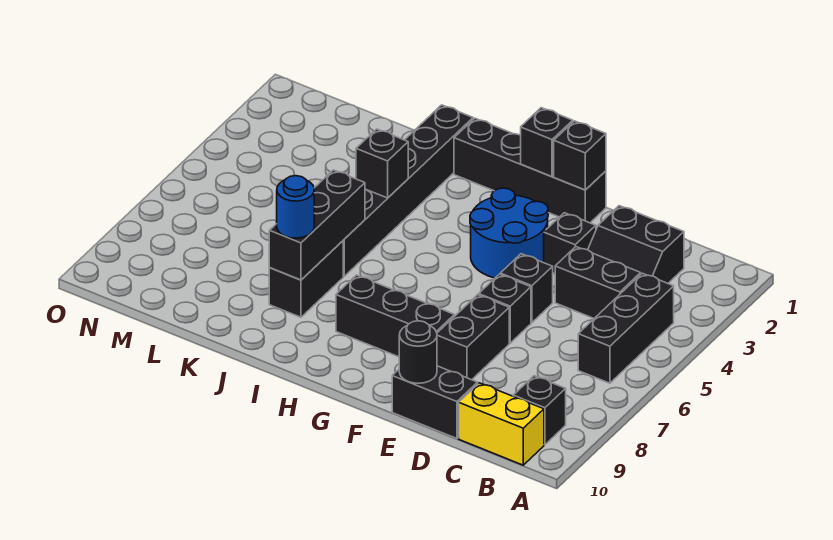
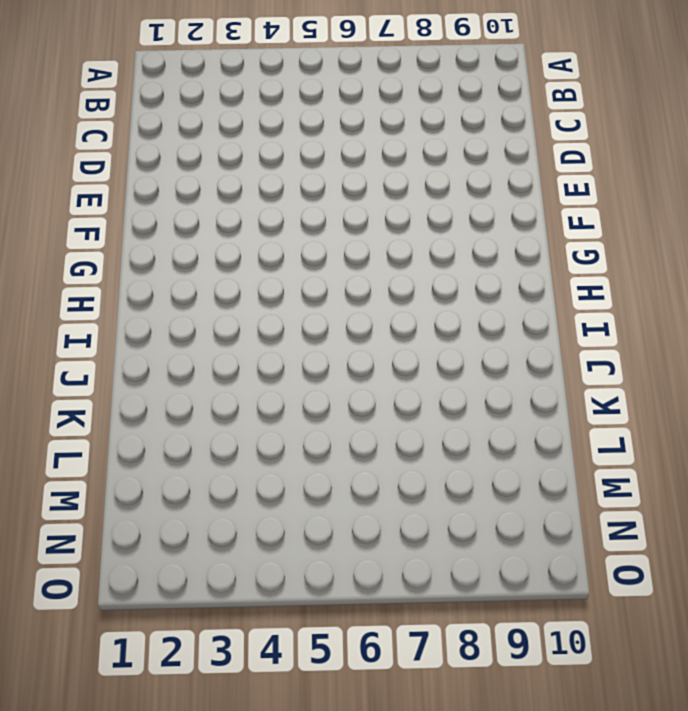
none -> black brick B4:B6 level 1
none -> black brick B9 level 1
none -> yellow brick B10:C10 level 1

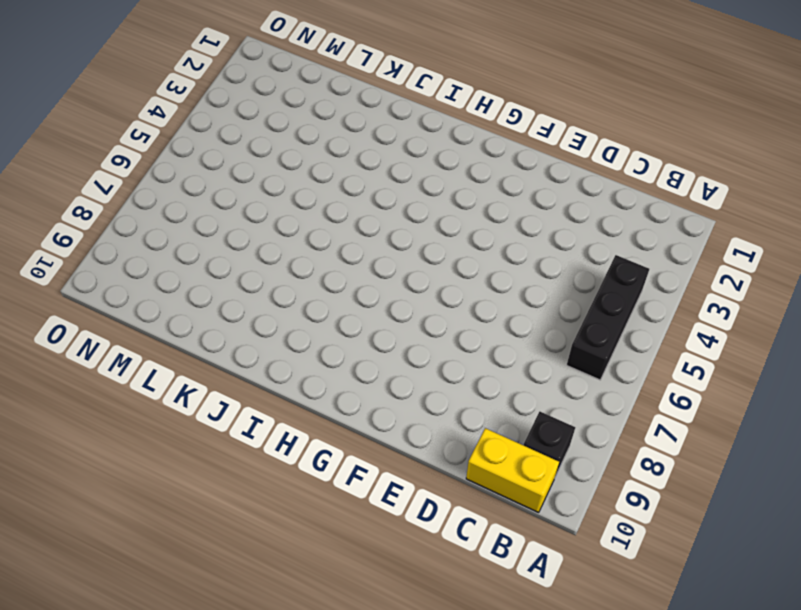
none -> black slope C2:D3 level 1 top 2
none -> black brick C4:D4 level 1
none -> black brick D10:E10 level 1

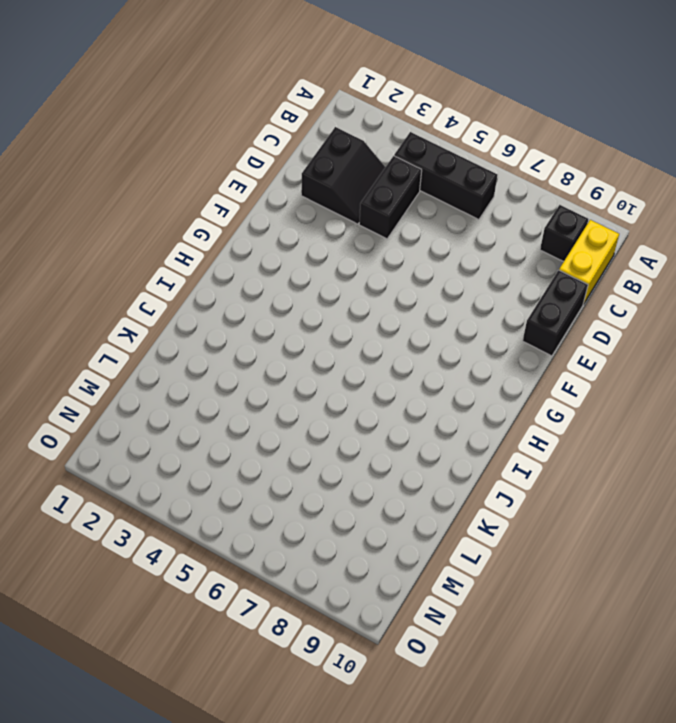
none -> black brick E3 level 1
none -> black brick E5 level 1
none -> black brick E6 level 1

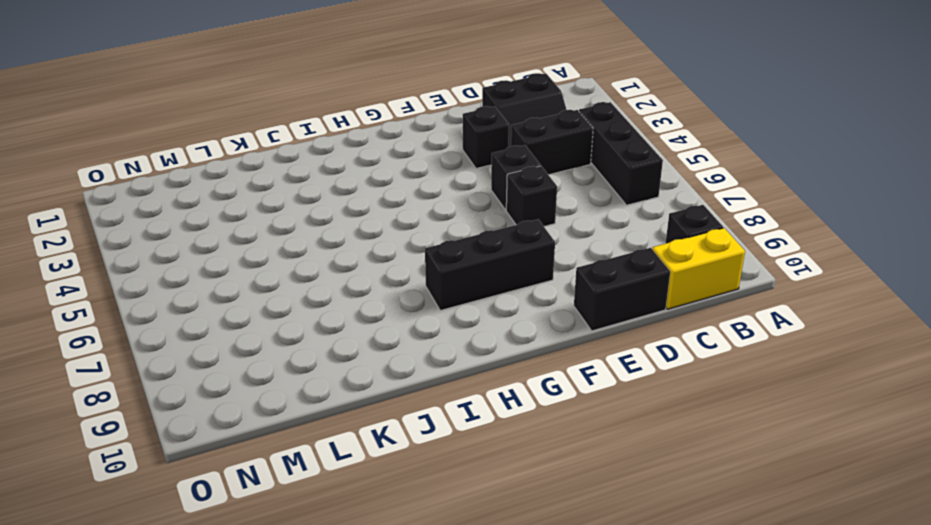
none -> black brick E7:E8 level 1
none -> black brick F1:I1 level 1
none -> blue round brick F3:G4 level 1

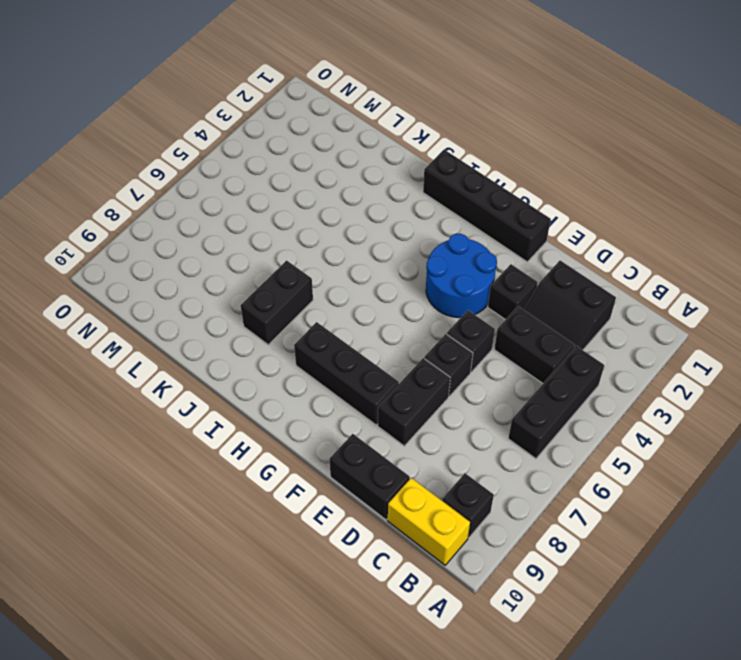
none -> black brick J1:J6 level 1
none -> black round brick E10 level 2
none -> black brick F1 level 2

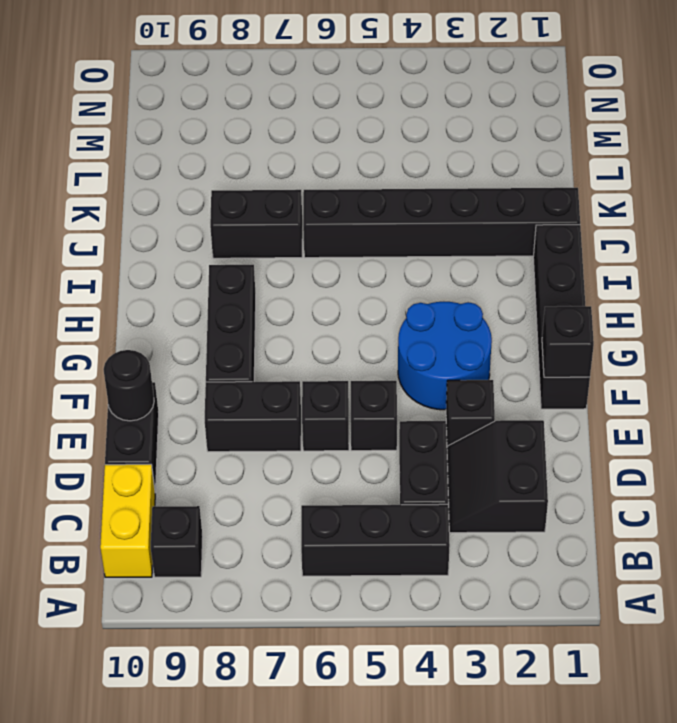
none -> black brick G1 level 2
none -> black brick J4 level 2
none -> black brick J6:J8 level 2

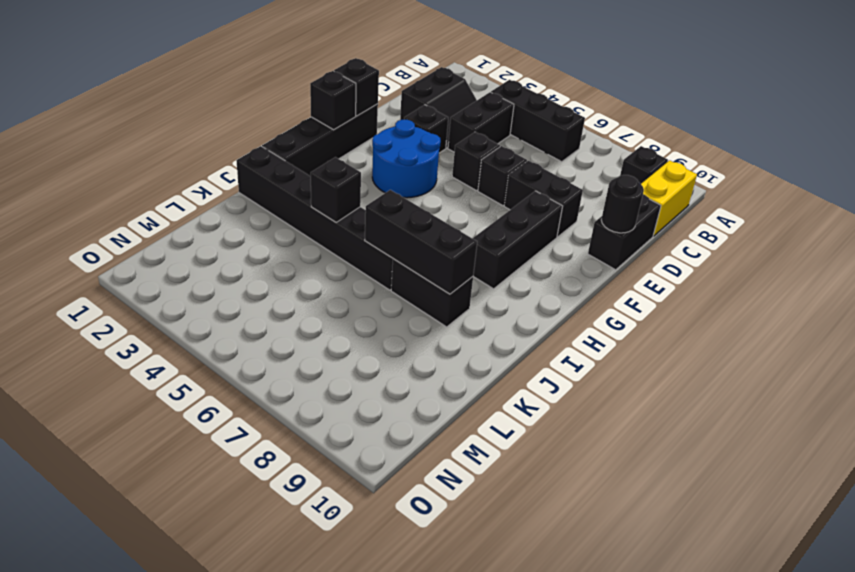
none -> blue round brick J8 level 3

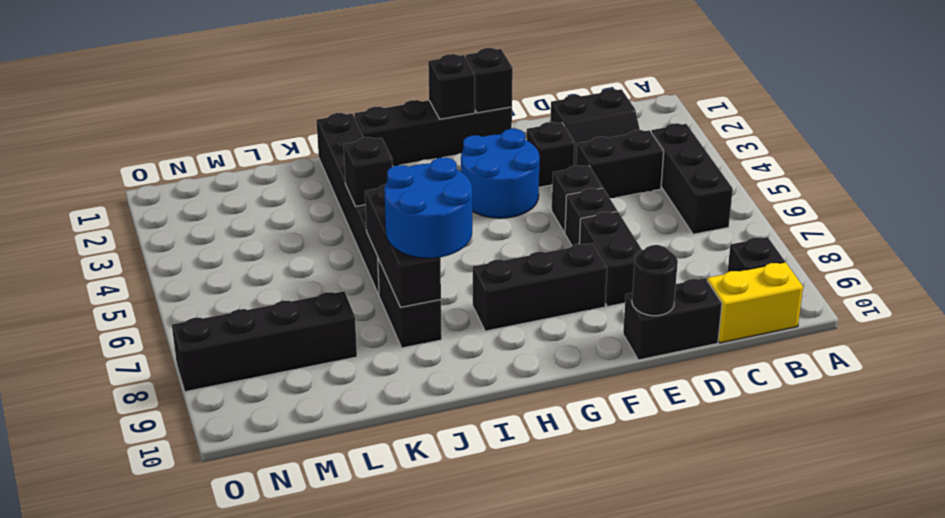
blue round brick I7:J8 level 3 -> blue round brick J8 level 3
black brick L8:O8 level 1 -> none

